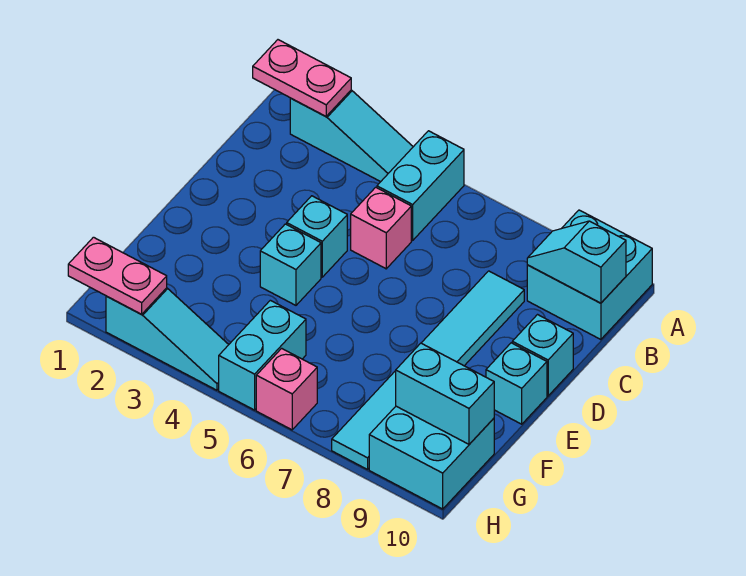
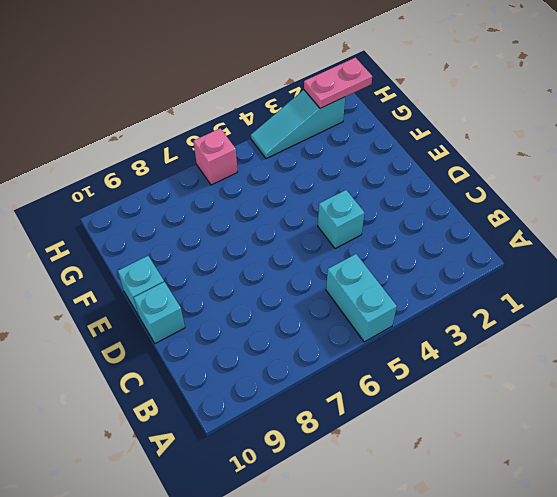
none -> cyan slope A2:A4 level 1 top 2
none -> cyan brick A9:B10 level 1
none -> pink brick C5 level 1

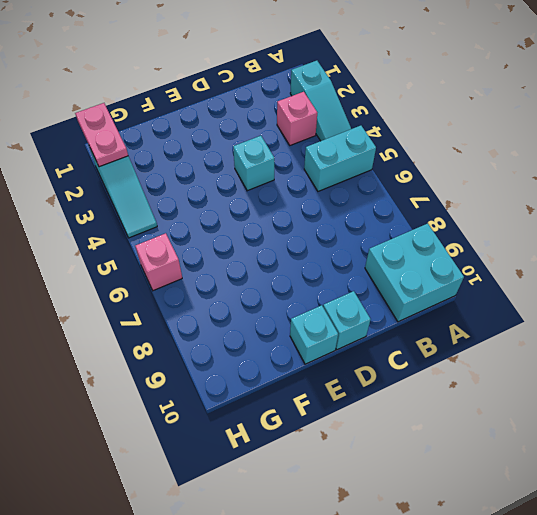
pink brick B3 level 1 -> pink brick C5 level 1
none -> cyan tile C8:H8 level 1
none -> cyan brick E4 level 1
none -> cyan brick G5:H5 level 1

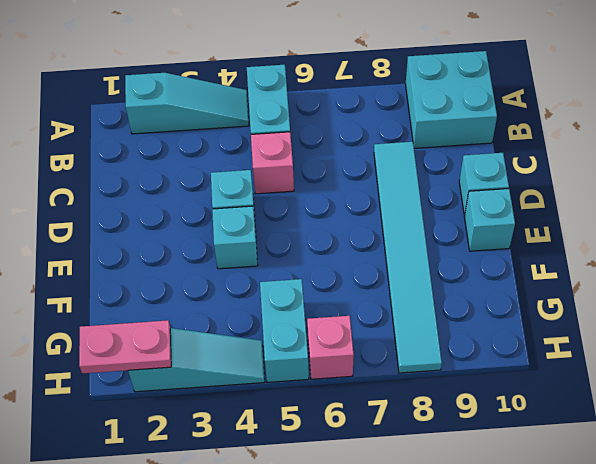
none -> cyan brick G9:H10 level 1
none -> pink plate A1:A2 level 2
none -> cyan slope B9:B10 level 2 top 10

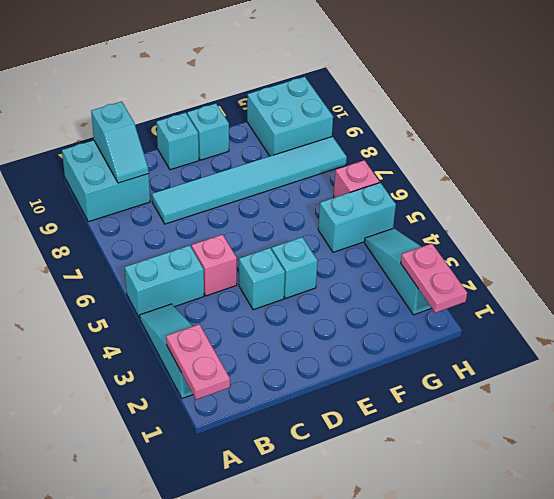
none -> cyan brick G9:G10 level 2

